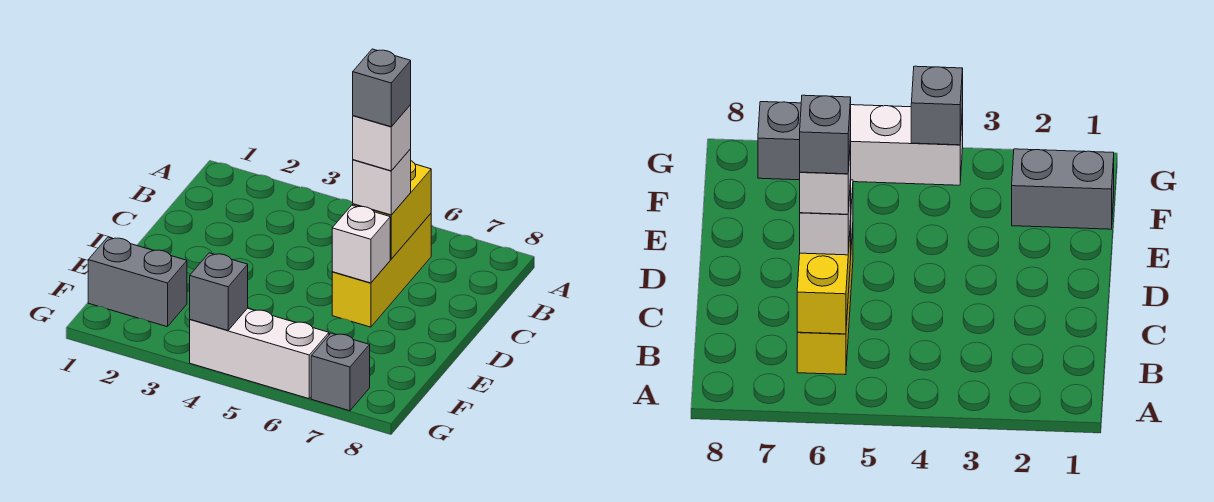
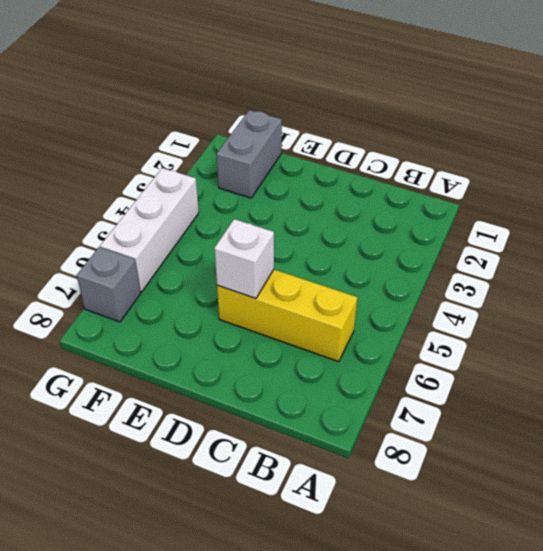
none -> yellow brick B6:C6 level 2
none -> grey brick G4 level 2

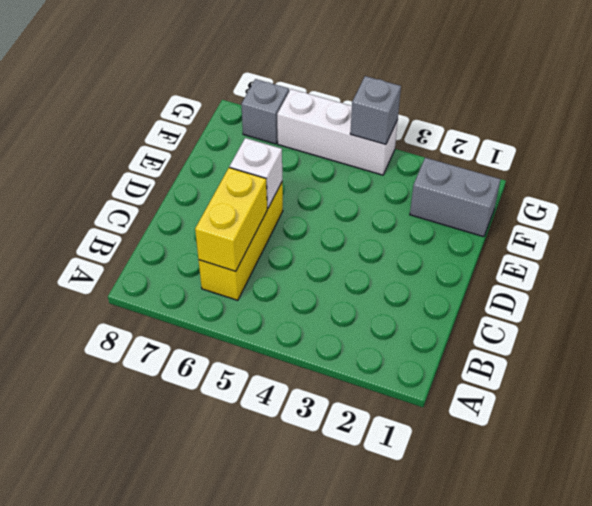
none -> white brick C6 level 3
none -> white brick C6 level 4

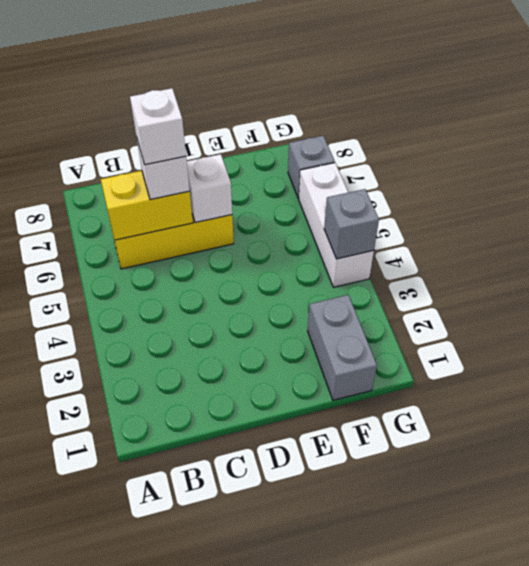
none -> grey brick C6 level 5

